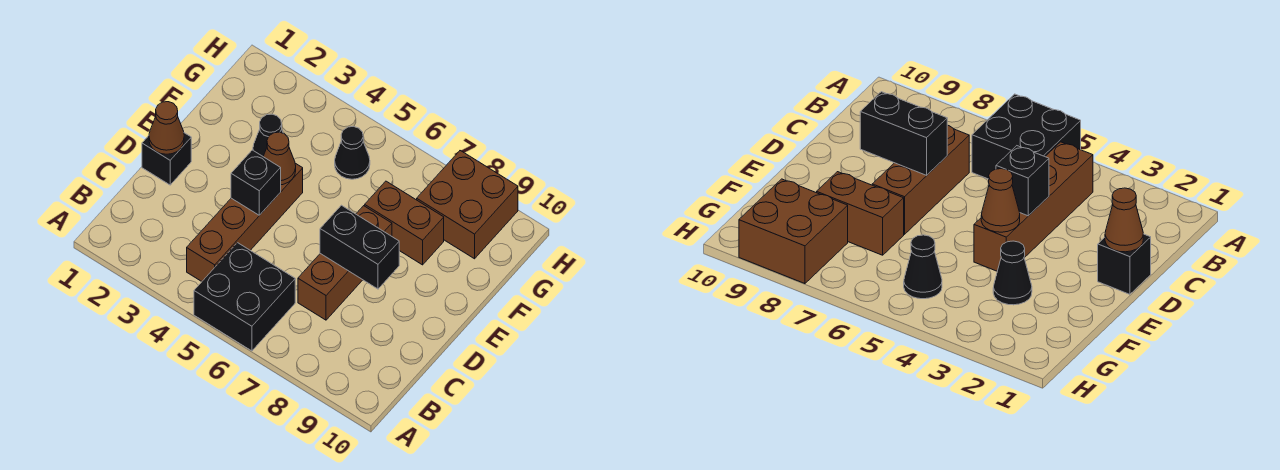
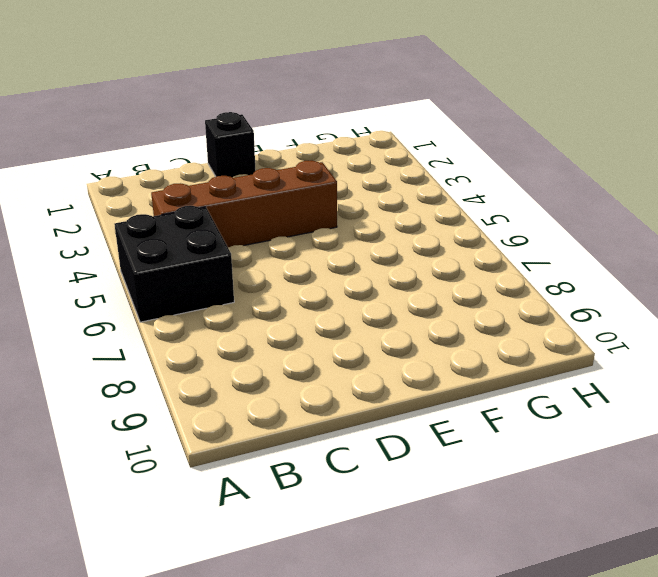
none -> brown brick C7:E7 level 1
none -> black cone F3 level 1
none -> brown brick F7:F8 level 1

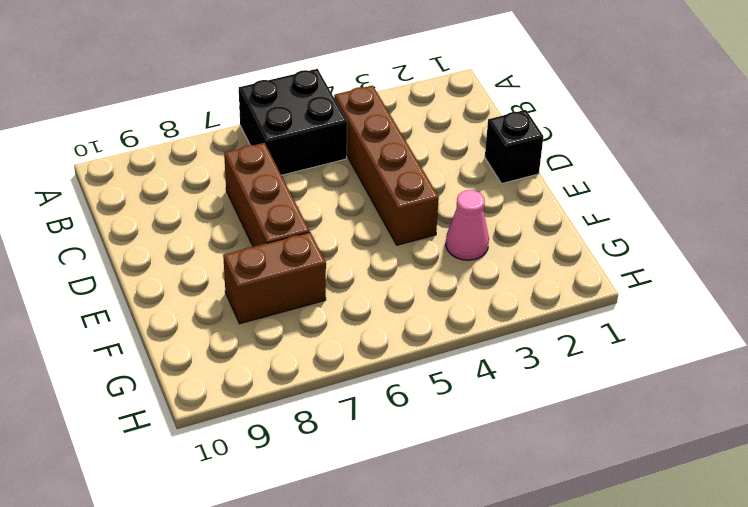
pink cone F3 level 1 -> black cone F3 level 1
none -> black cone G5 level 1
none -> brown brick G8:H9 level 1
none -> brown cone D1 level 2

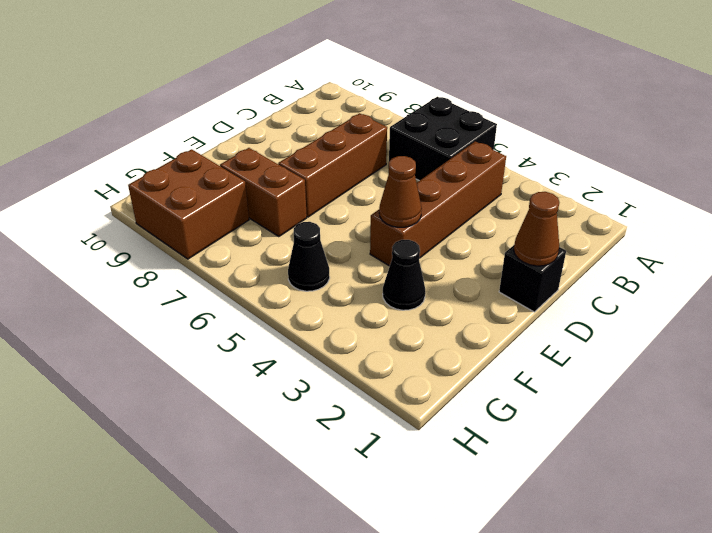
none -> black brick D4 level 2
none -> black brick D7:D8 level 2

